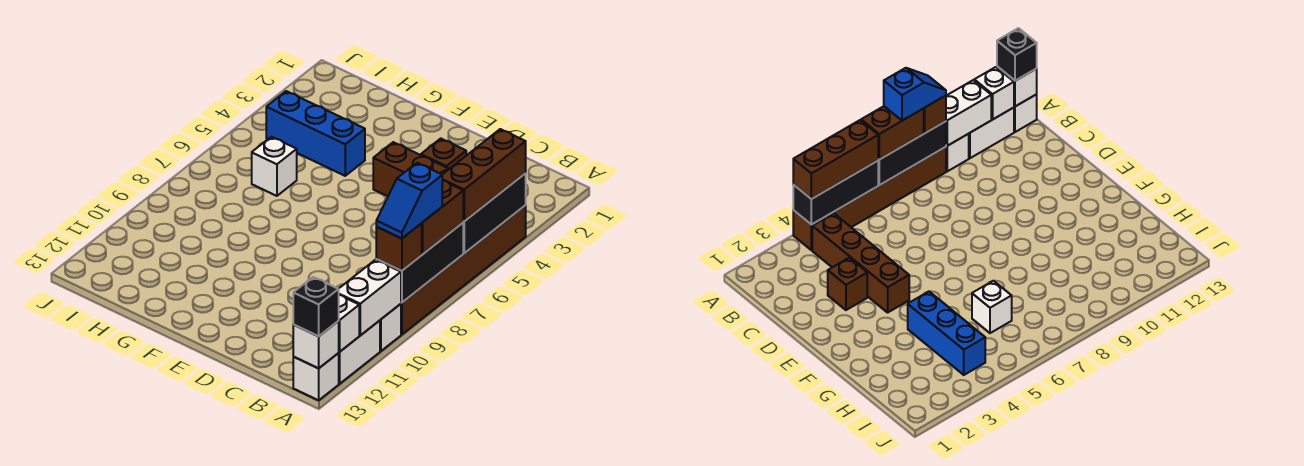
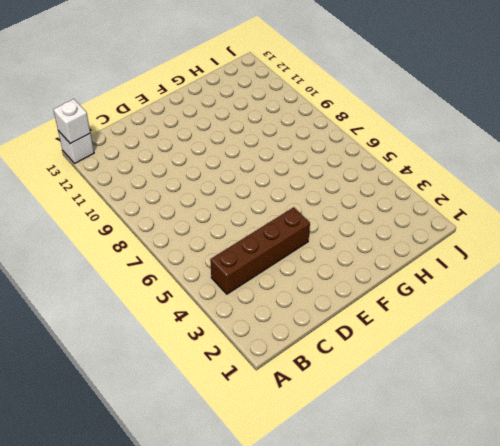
none -> brown brick A4:A9 level 1
none -> white brick A10 level 1
none -> white brick A11:A12 level 1

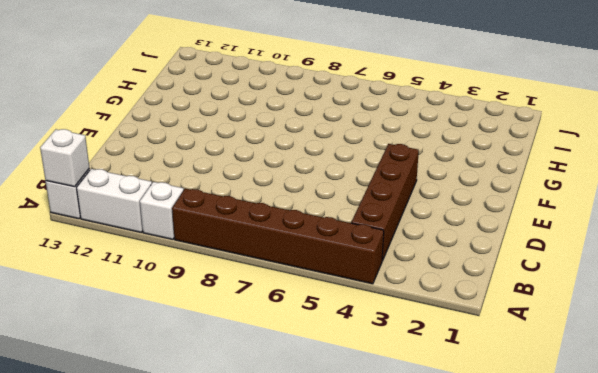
none -> brown brick D3 level 1
none -> blue brick G4:I4 level 1
none -> white brick H6 level 1

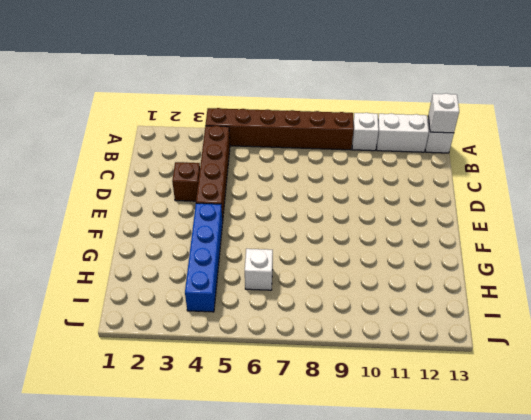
blue brick F4:I4 level 1 -> blue brick G4:I4 level 1
none -> black brick A4:A6 level 2
none -> black brick A7:A9 level 2
none -> white brick A10:A11 level 2

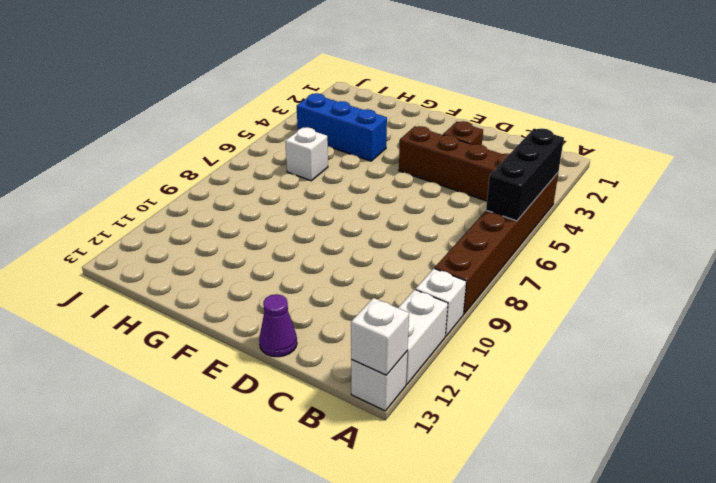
purple cone D13 level 1 -> none
none -> black brick A7:A9 level 2
none -> white brick A10:A11 level 2
none -> white brick A12 level 2

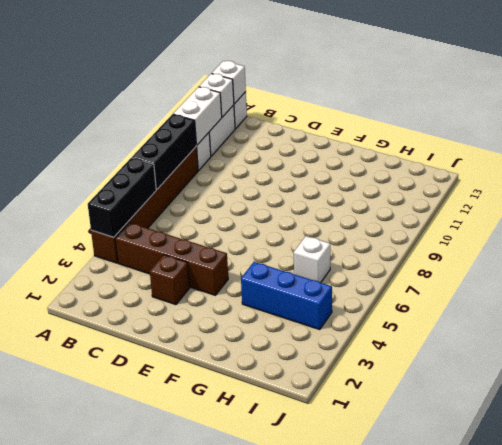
none -> brown brick A4:A6 level 3
none -> brown brick A7:A8 level 3
none -> brown brick A9 level 3

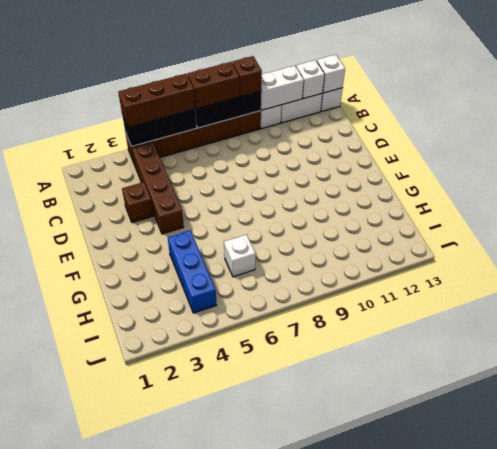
none -> black brick A13 level 3
none -> blue slope A8:A9 level 4 top 8

